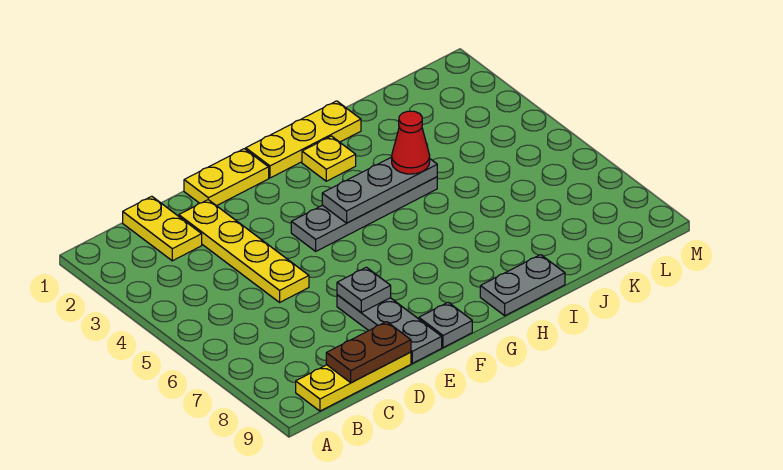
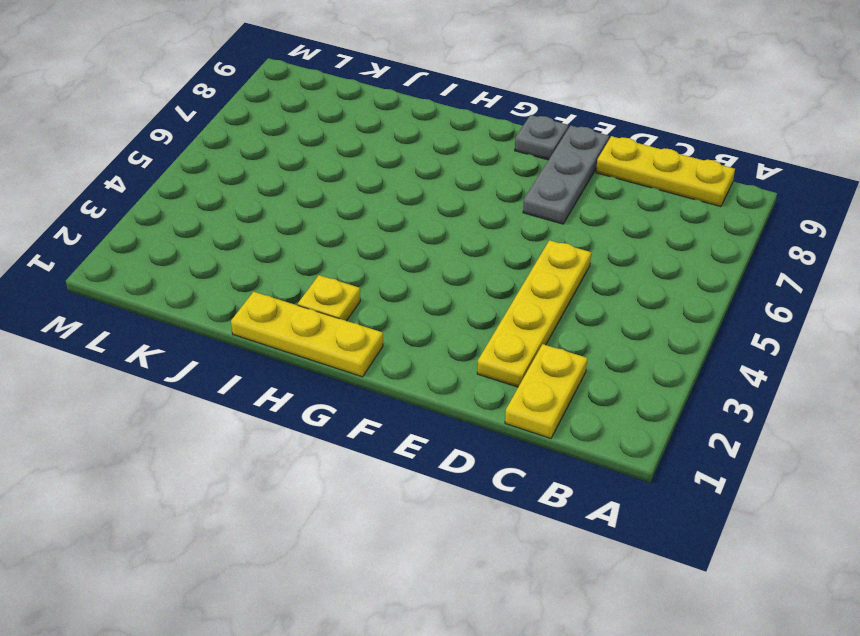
none -> yellow plate E1:F1 level 1
none -> grey plate F4:I4 level 1
none -> grey plate H9:I9 level 1

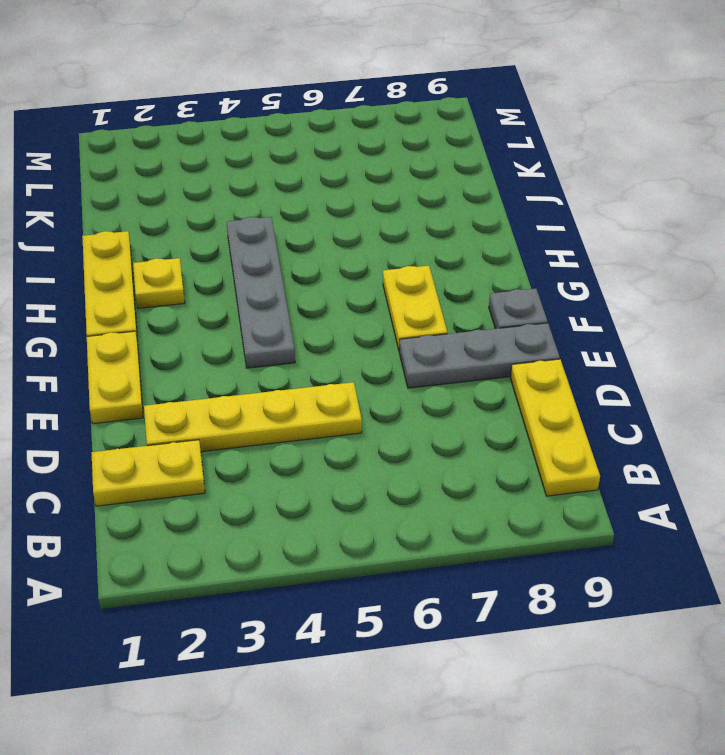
yellow plate F7:G7 level 1 -> none
none -> grey plate H9:I9 level 1
none -> brown plate C9:D9 level 2
none -> grey plate E7 level 2

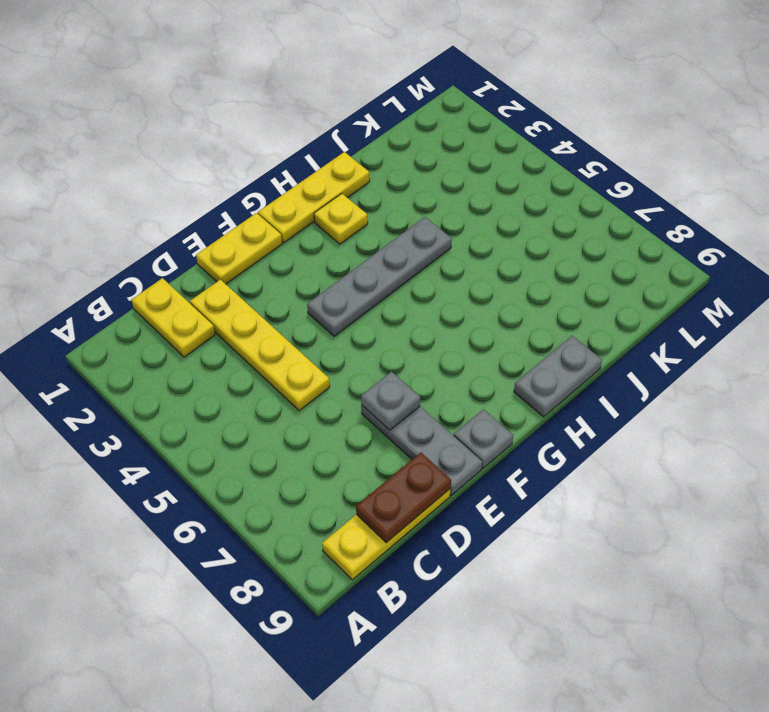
none -> grey plate G4:I4 level 2
none -> red cone I4 level 3

